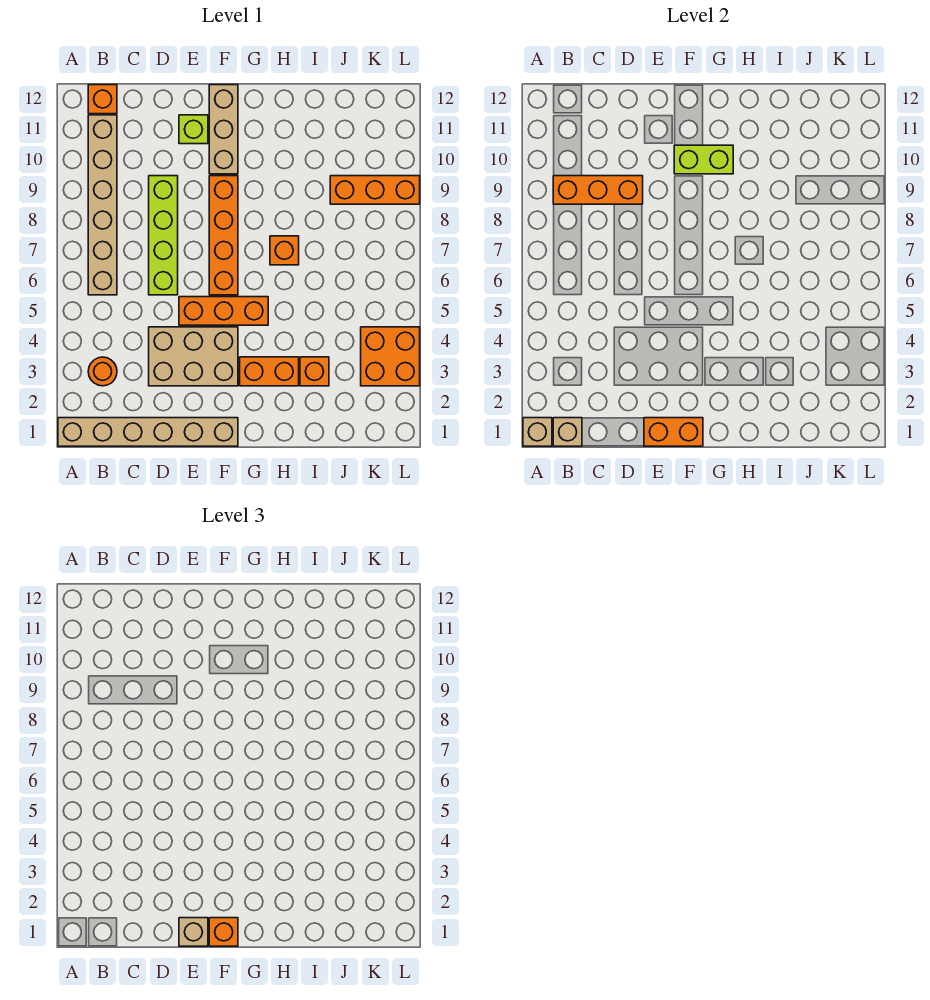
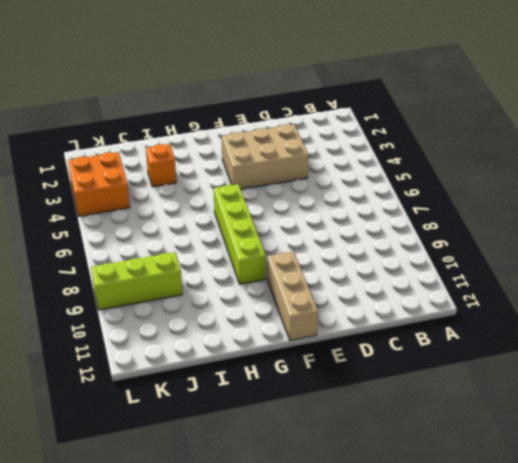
lime brick G6:G9 level 1 -> lime brick D6:D9 level 1
lime brick J9:L9 level 1 -> orange brick J9:L9 level 1
none -> tan brick A1:F1 level 1
none -> orange round brick B3 level 1
none -> tan brick B6:B11 level 1

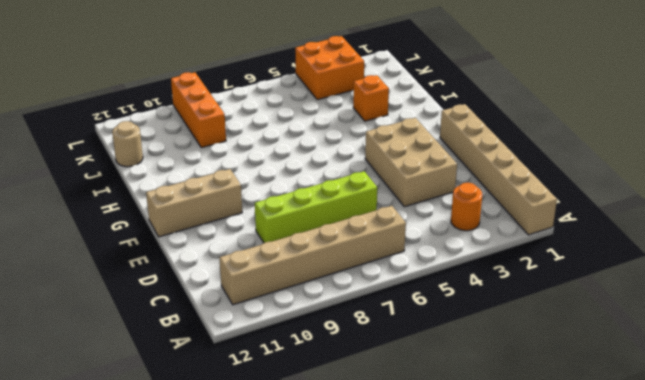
tan round brick J12 level 1 -> none
none -> orange brick B12 level 1
none -> orange brick E5:G5 level 1
none -> lime brick E11 level 1

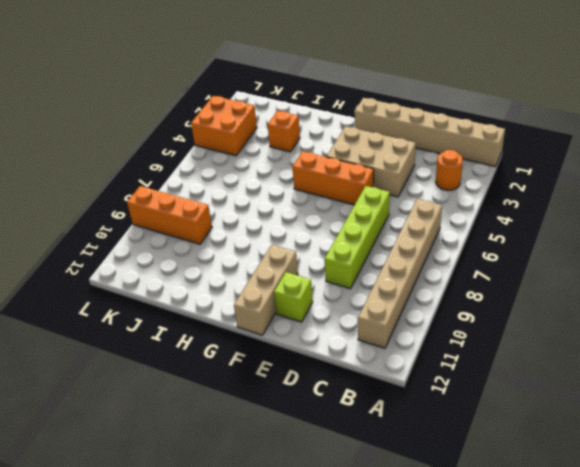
none -> orange brick B12 level 1
none -> orange brick F6:F9 level 1
none -> orange brick G3:H3 level 1

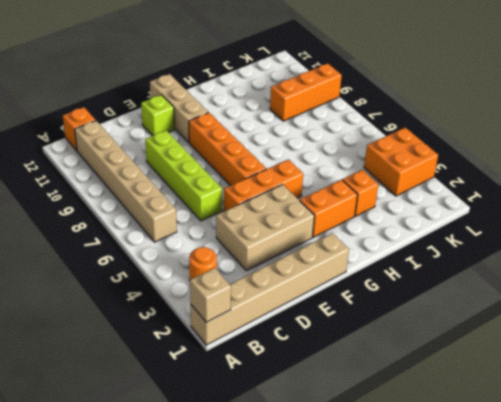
none -> orange brick H7 level 1
none -> tan brick B1 level 2
none -> orange brick B9:D9 level 2

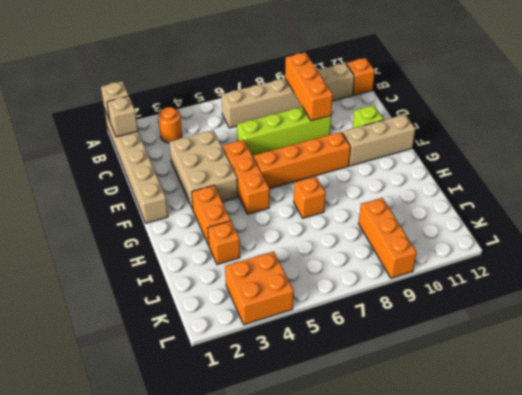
none -> orange brick E1:F1 level 2
none -> lime brick F10:G10 level 2
none -> tan brick E1 level 3

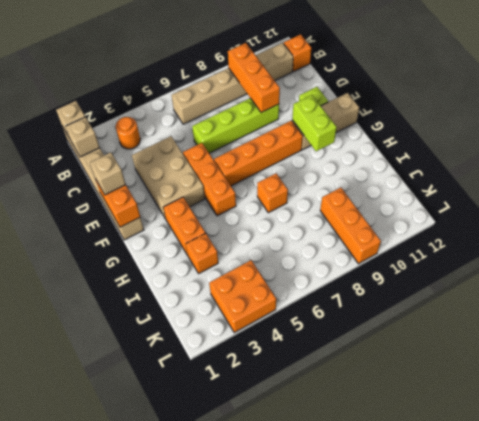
none -> orange brick F1 level 3

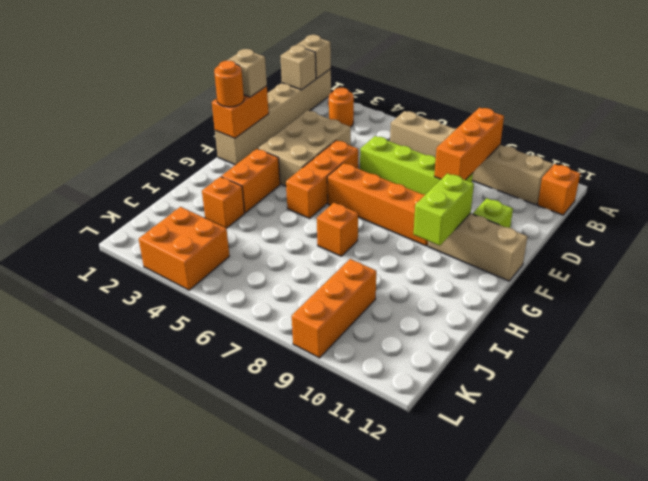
orange round brick F1 level 3 -> orange brick F1 level 3

